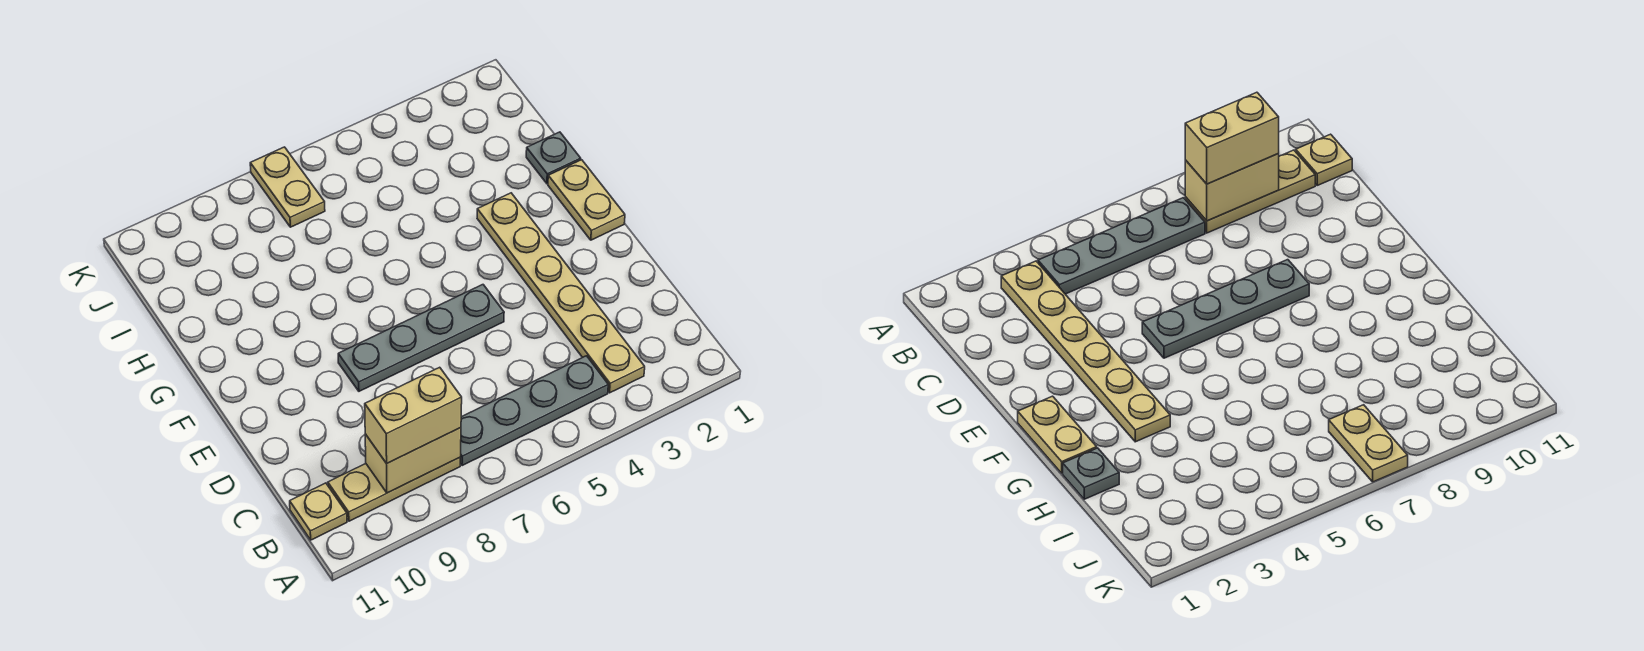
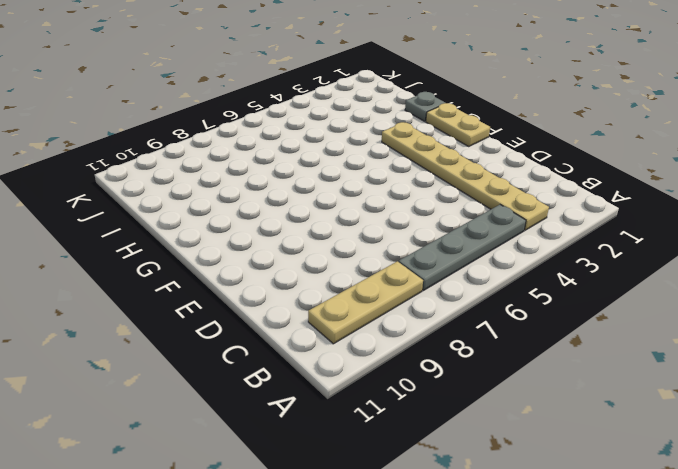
none -> tan plate B11 level 1
none -> grey plate E5:E8 level 1

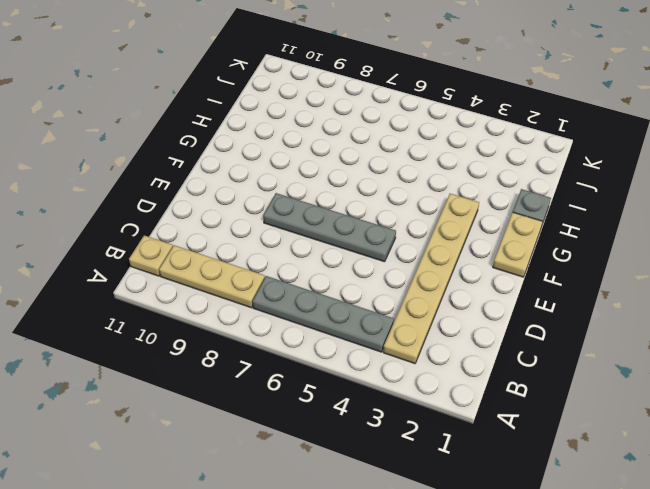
none -> tan plate J7:K7 level 1
none -> tan brick B8:B9 level 2

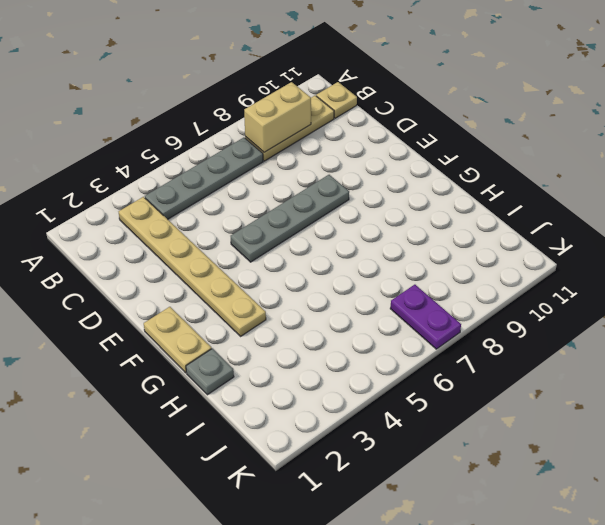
purple plate J7:K7 level 1 -> tan plate J7:K7 level 1
none -> tan brick B8:B9 level 3

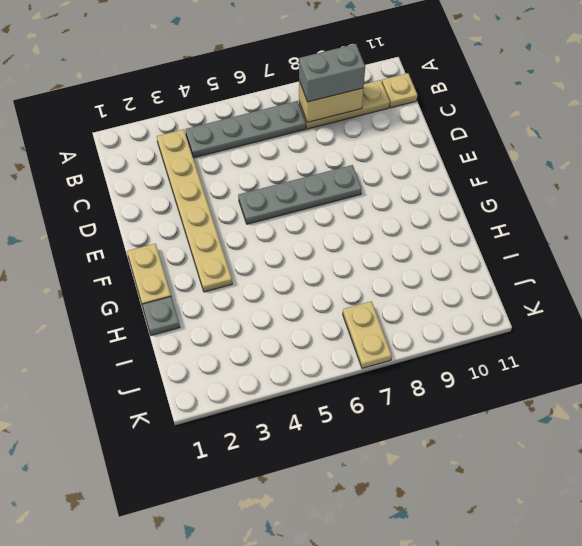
grey brick B8:B9 level 3 -> tan brick B8:B9 level 3

